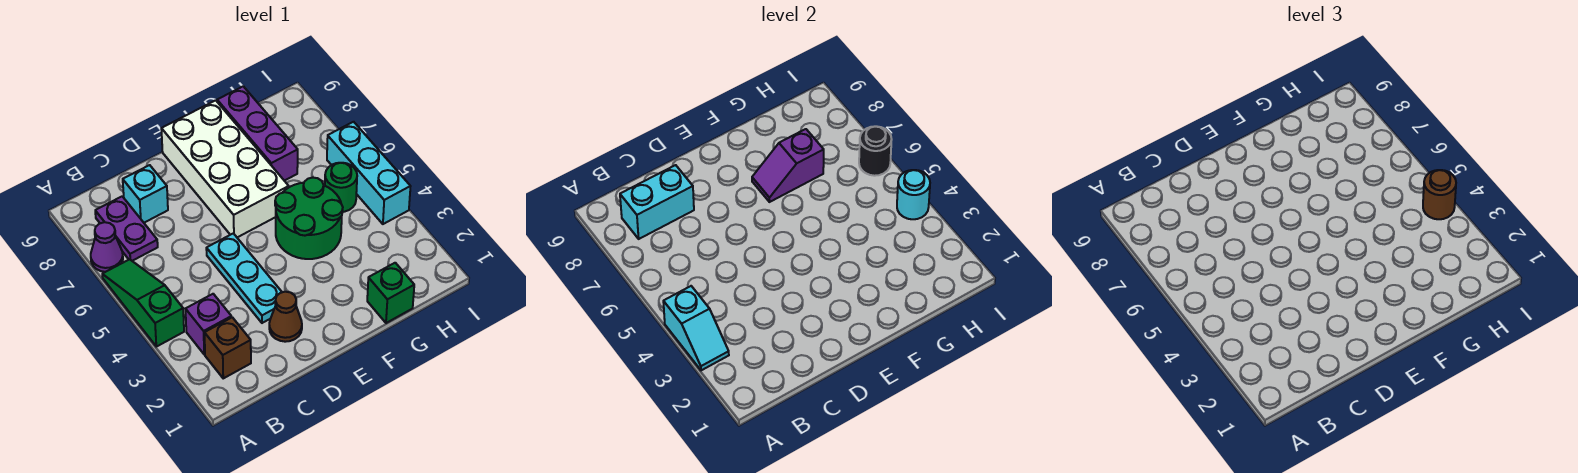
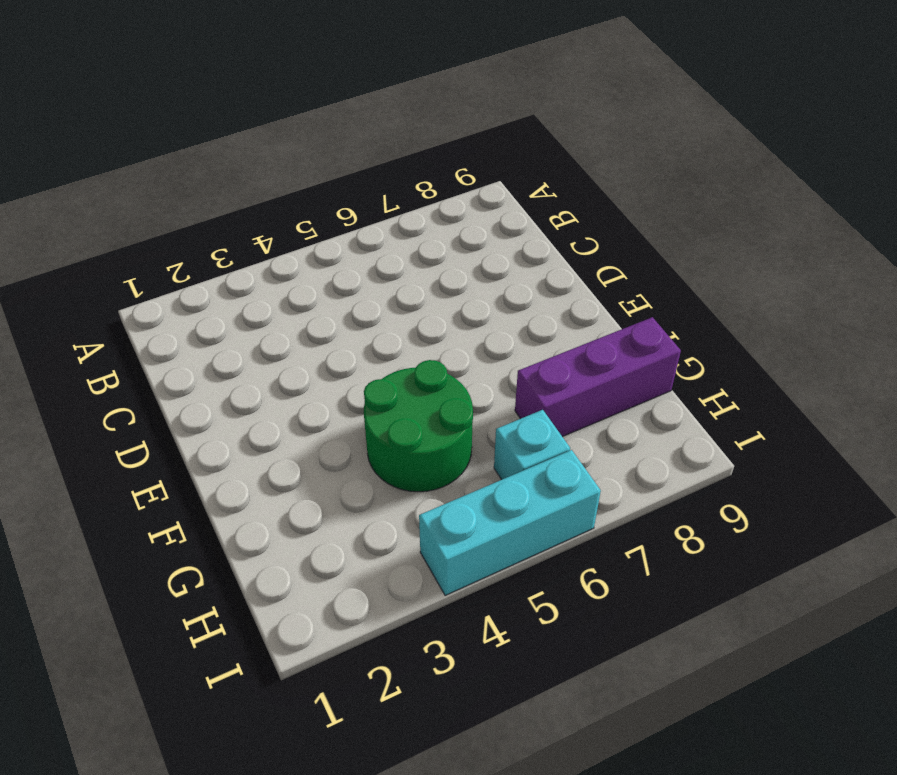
cyan brick H6 level 1 -> cyan brick C8 level 1
none -> green slope A4:A6 level 1 top 4
none -> purple cone A7 level 1
none -> brown brick B2 level 1

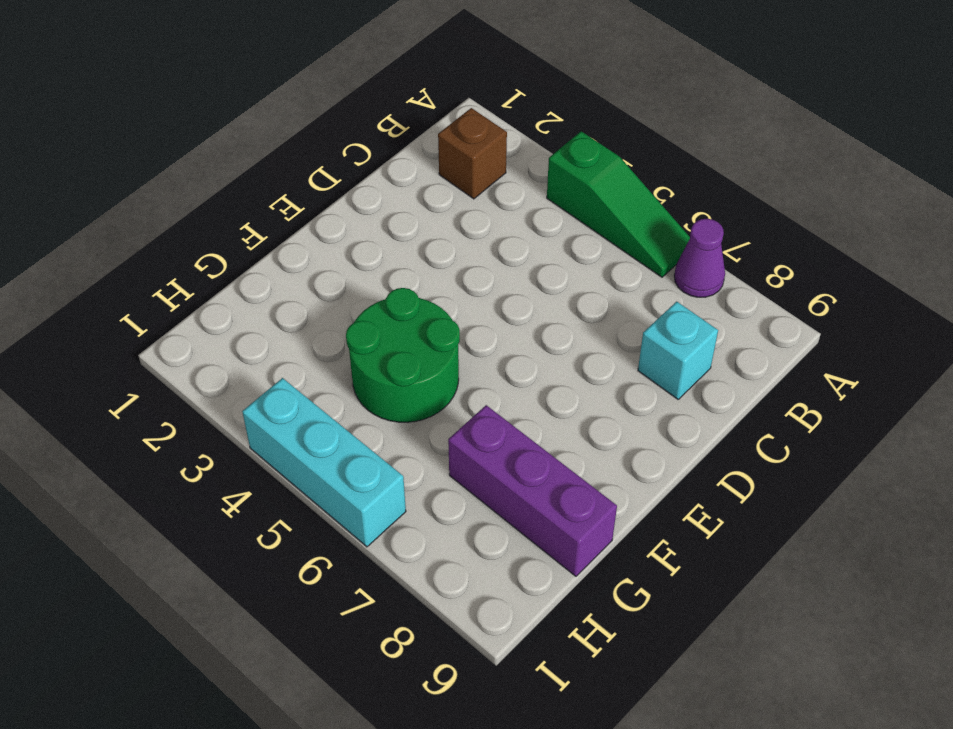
none -> purple brick B3 level 1
none -> purple plate B7:B8 level 1
none -> brown cone D2 level 1

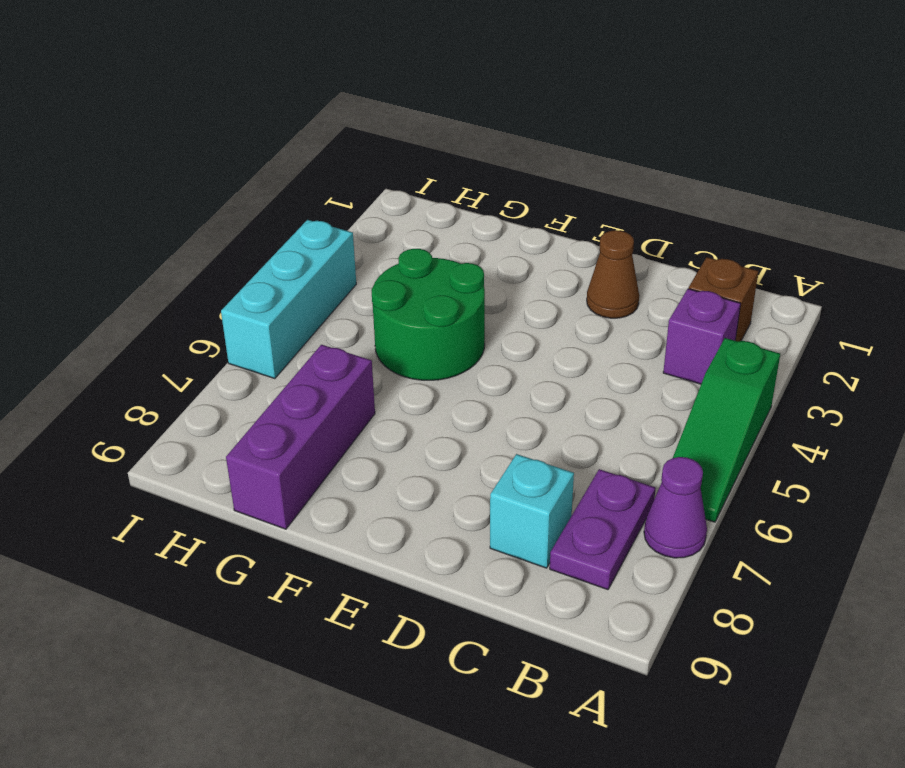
none -> cyan plate D3:D5 level 1
none -> white brick E6:F9 level 1
none -> green brick G1 level 1

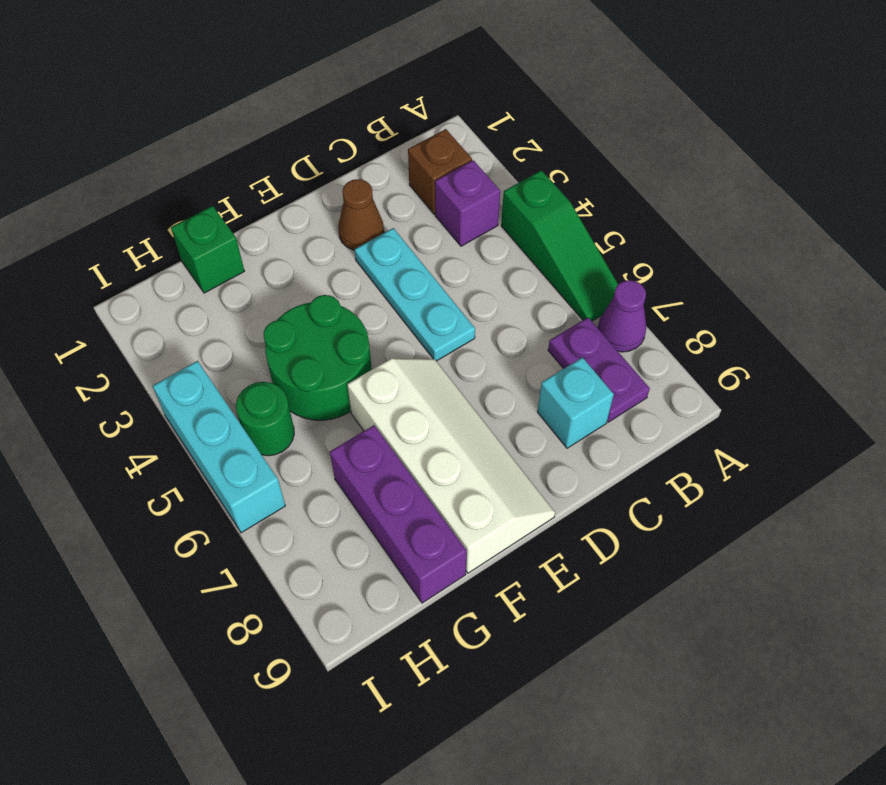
white slope E6:F9 level 1 top F -> white brick E6:F9 level 1
none -> cyan slope A3:A4 level 2 top 4
none -> cyan brick B8:C8 level 2
none -> purple slope F7:G7 level 2 top G

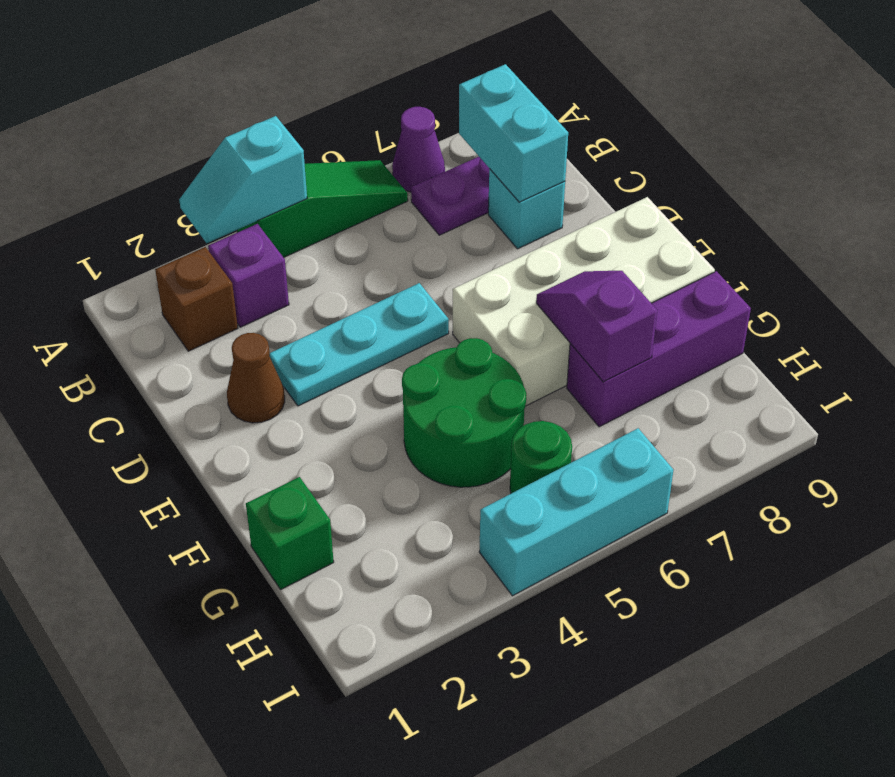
none -> cyan round brick I4 level 2
none -> black round brick I6 level 2
none -> brown round brick I4 level 3

